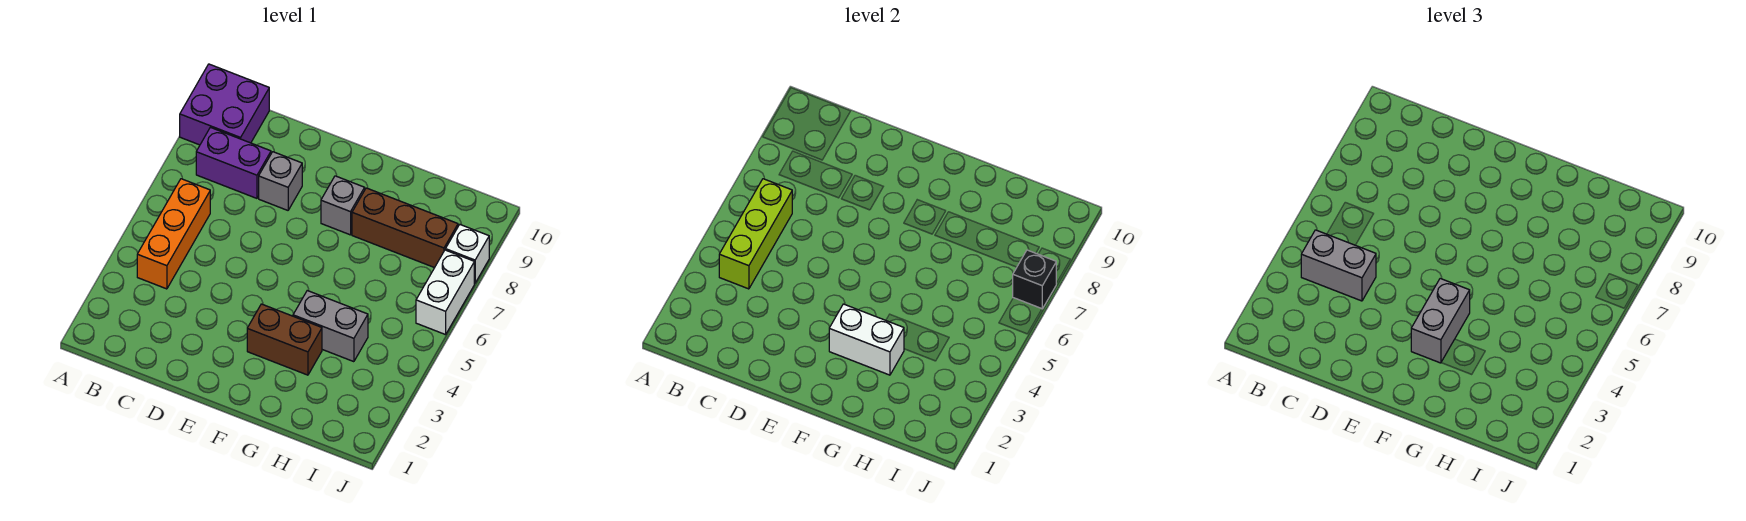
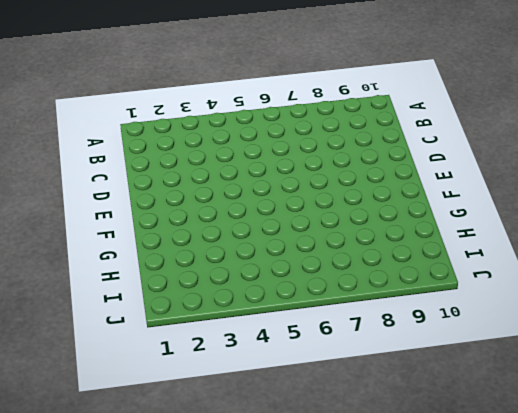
none -> purple brick A9:B10 level 1
none -> orange brick B4:B6 level 1
none -> purple brick B8:C8 level 1

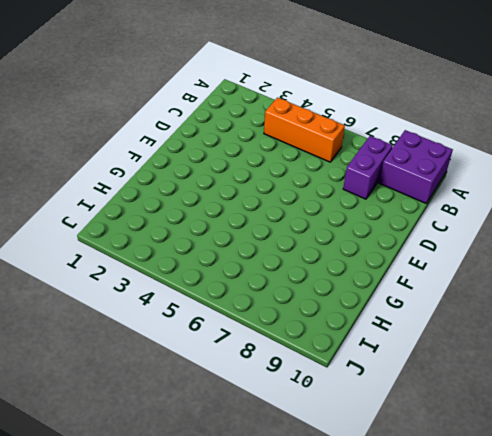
none -> grey brick D8 level 1
none -> brown brick F3:G3 level 1
none -> grey brick F8 level 1

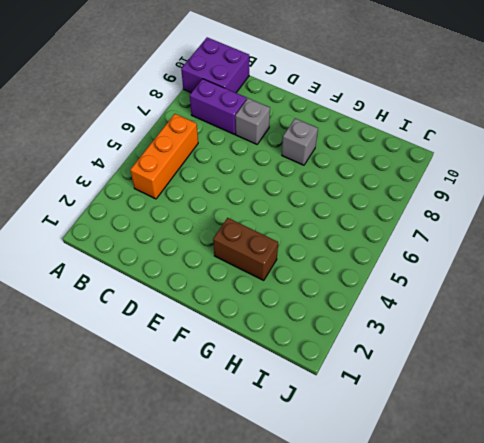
none -> grey brick G4:H4 level 1
none -> brown brick G8:I8 level 1
none -> white brick J6:J7 level 1

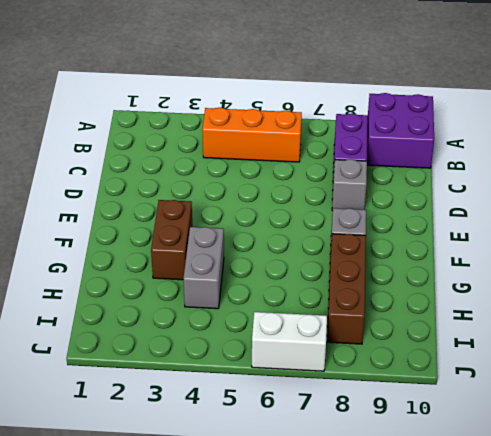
none -> white brick J8 level 1
none -> lime brick B4:B6 level 2
none -> white brick F3:G3 level 2

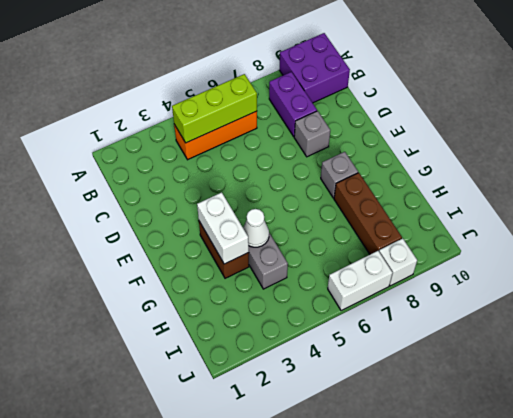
white cone G4 level 2 -> none
none -> black brick J7 level 2
none -> grey brick B4:C4 level 3
none -> grey brick F3:F4 level 3

